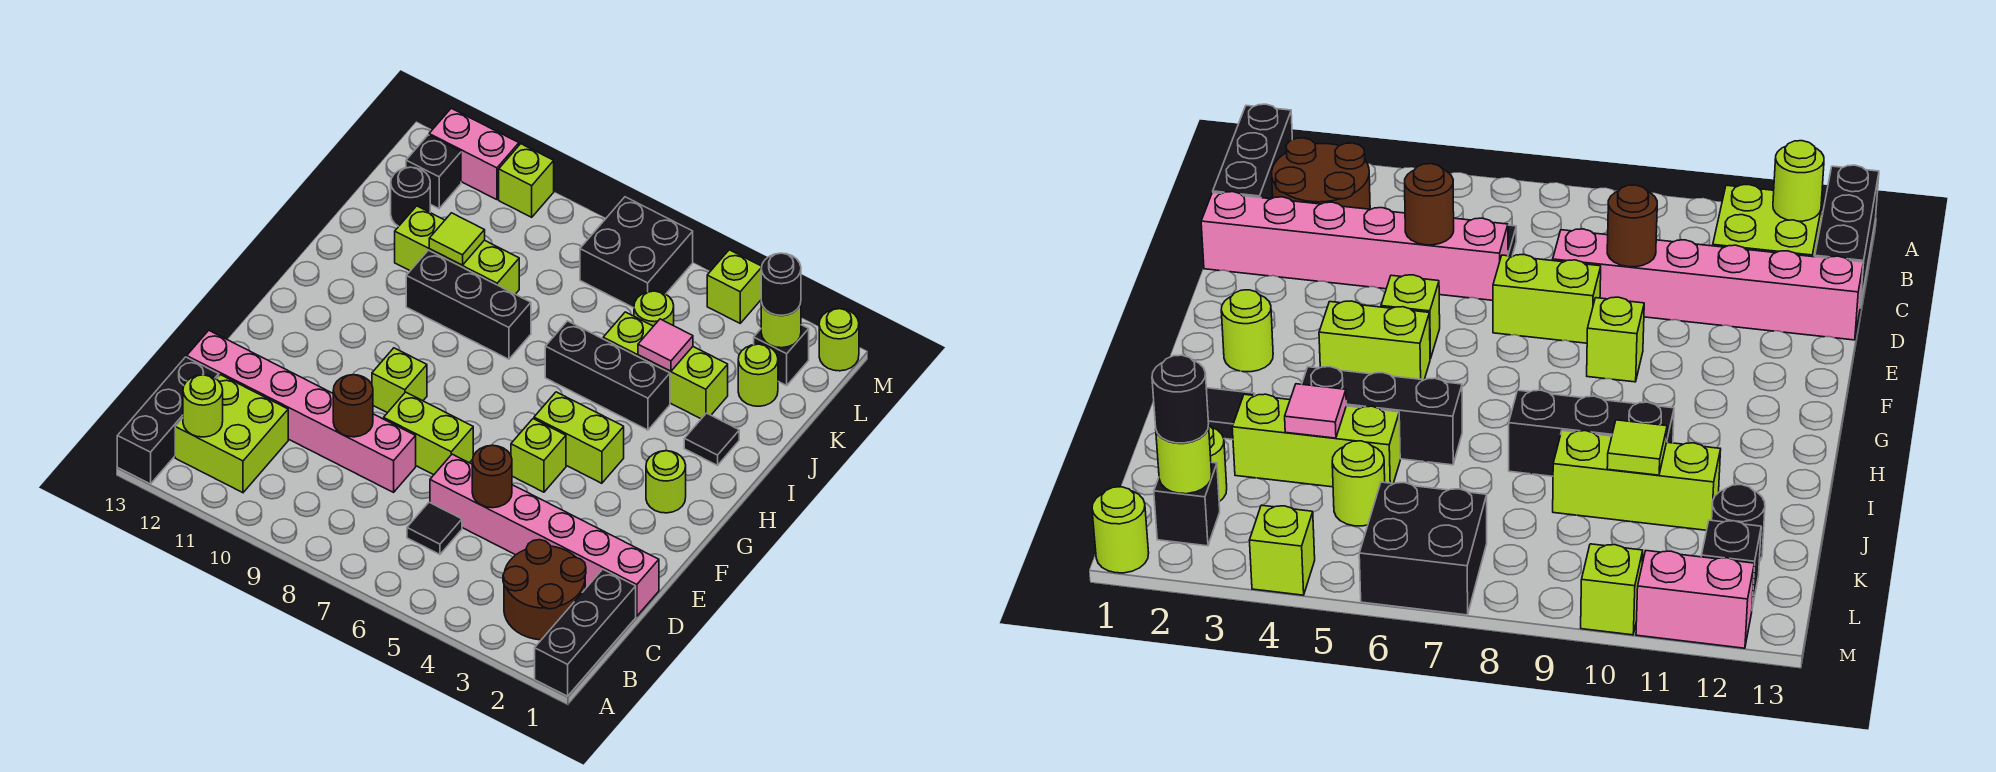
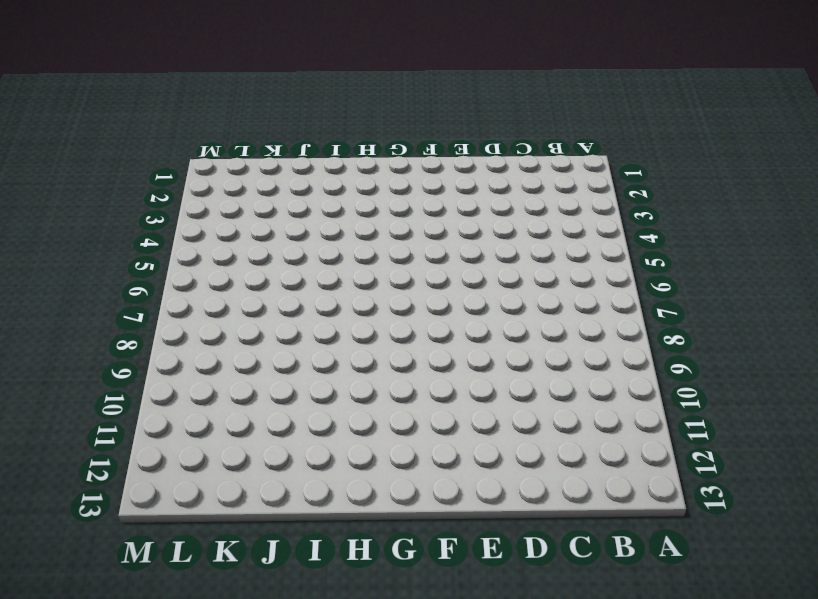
none -> black brick A1:C1 level 1
none -> black brick A13:C13 level 1
none -> brown round brick B2:C3 level 1
none -> lime brick B11:C12 level 1

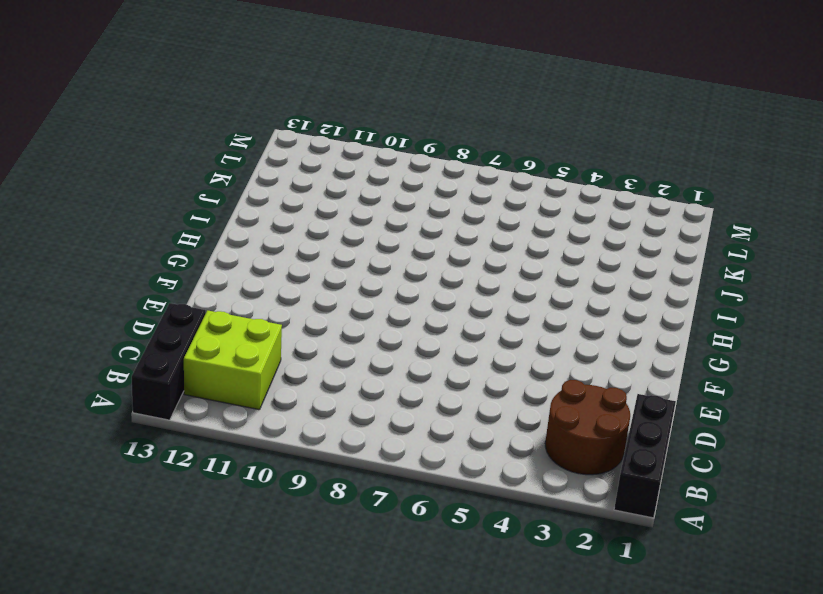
none -> black tile C6 level 1
none -> pink brick D1:D6 level 1
none -> pink brick D8:D13 level 1
none -> lime brick E7:E8 level 1

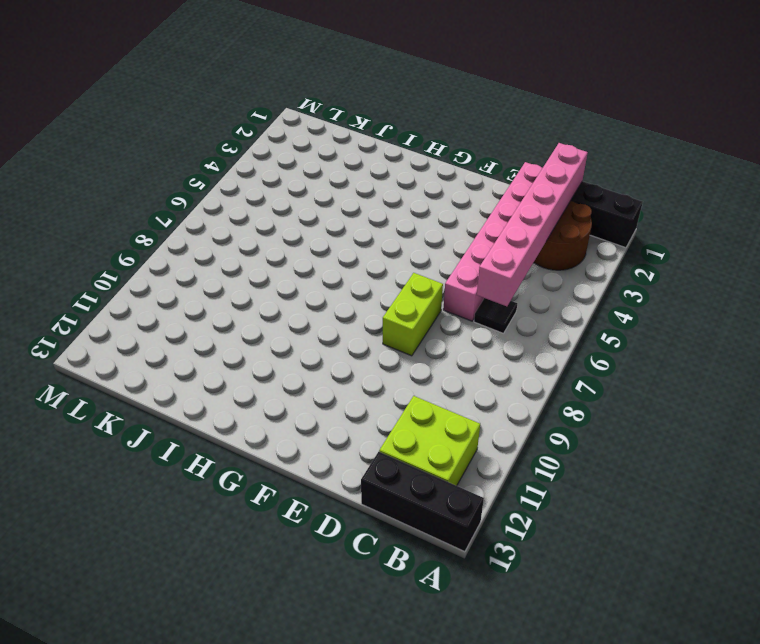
pink brick C1:C6 level 2 -> pink brick D8:D13 level 1
none -> lime brick F5 level 1
none -> lime brick F9 level 1
none -> lime round brick G2 level 1
none -> lime brick G4:G5 level 1

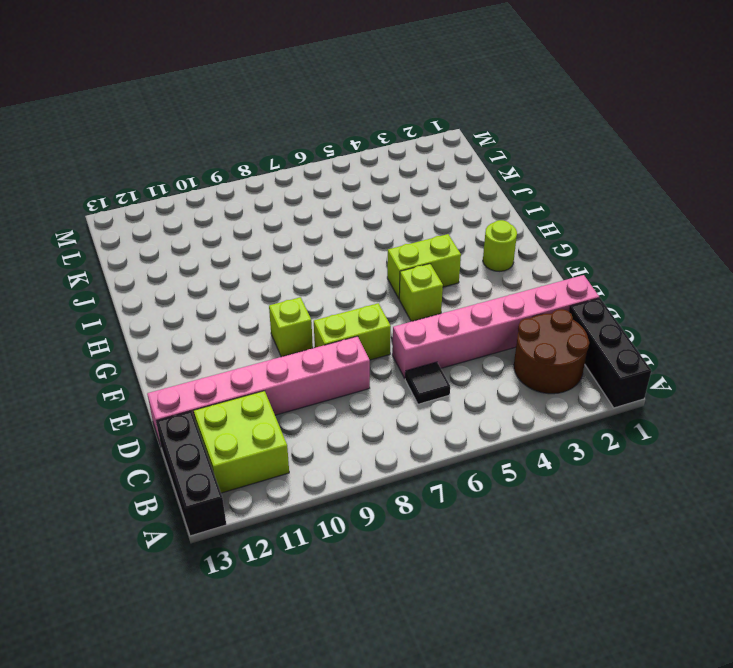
none -> black tile I2 level 1
none -> black brick I4:I6 level 1
none -> black brick I8:I10 level 1
none -> lime brick J3:J5 level 1

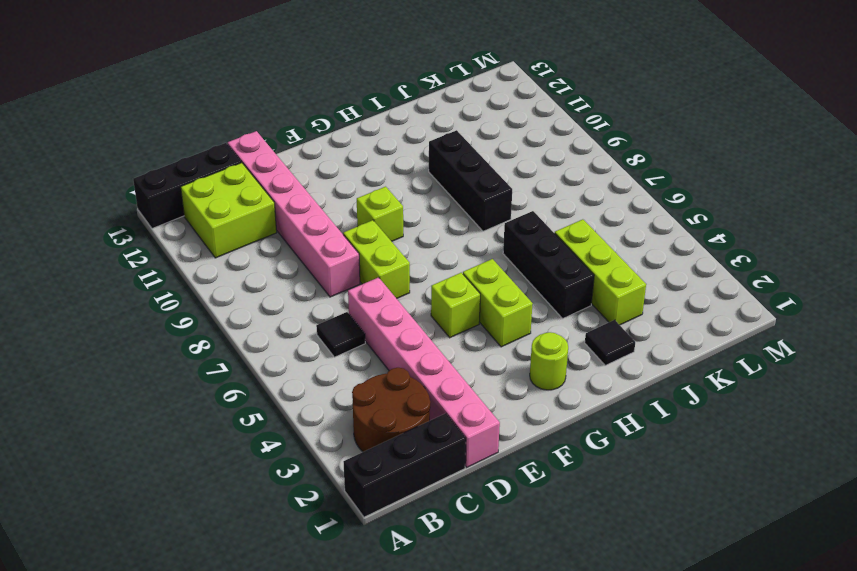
none -> lime brick J9:J11 level 1
none -> lime round brick K2 level 1
none -> lime round brick K5 level 1
none -> black round brick K12 level 1

